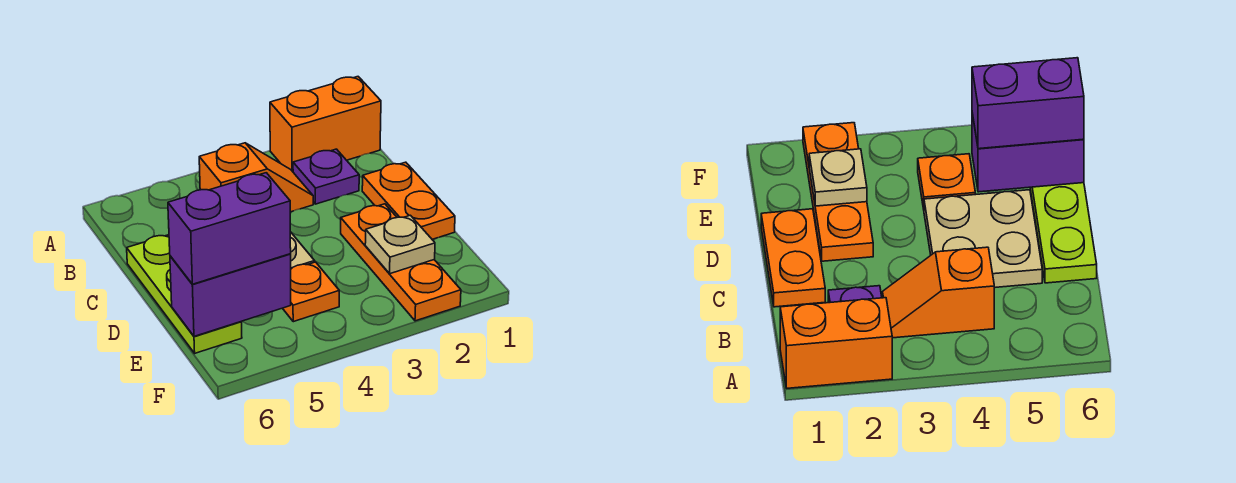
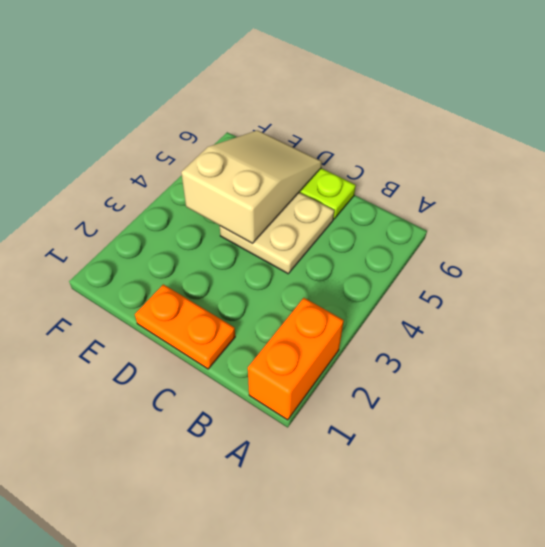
tan slope D4:E6 level 2 top 4 -> purple brick E5:E6 level 2
none -> purple plate B2 level 1
none -> orange slope B3:B4 level 1 top 4

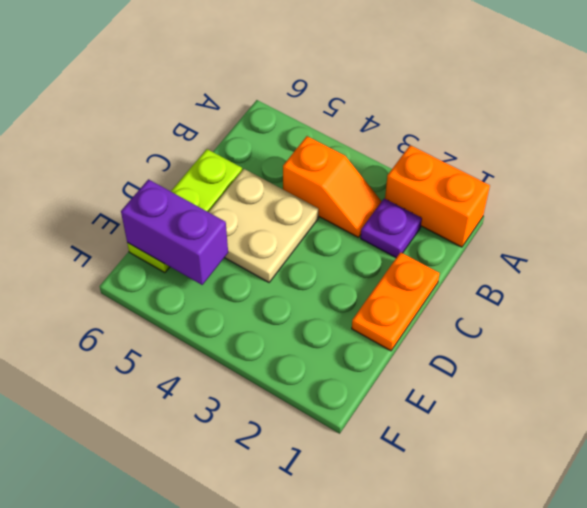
none -> orange plate D2:F2 level 1
none -> orange plate E4 level 1

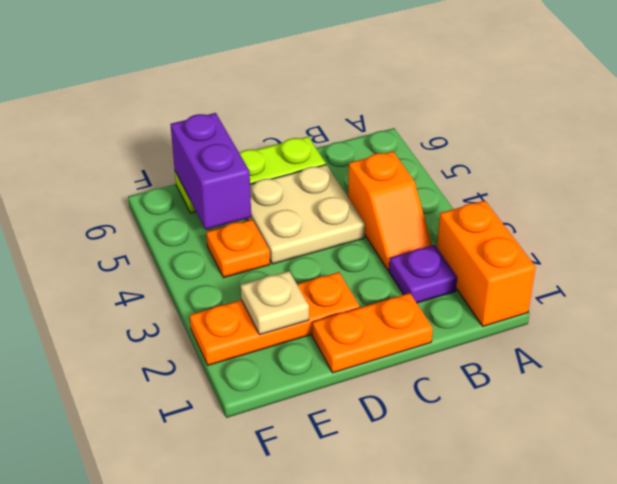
none -> purple brick E5:E6 level 3

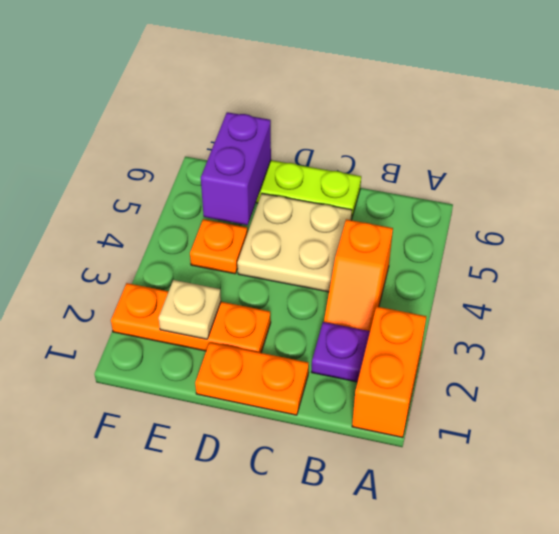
none -> purple brick E5:E6 level 3

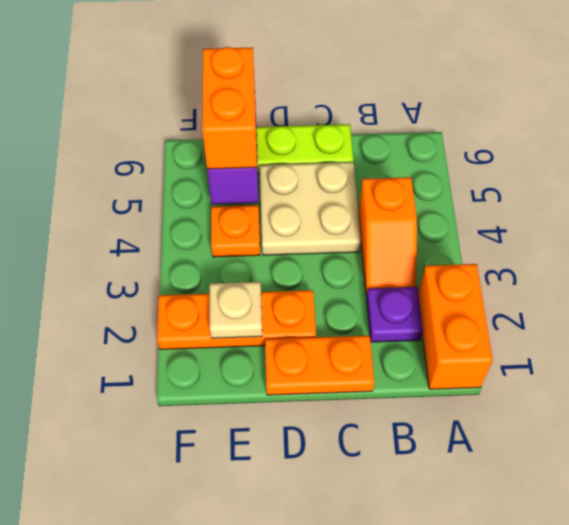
orange brick E5:E6 level 3 -> purple brick E5:E6 level 3

